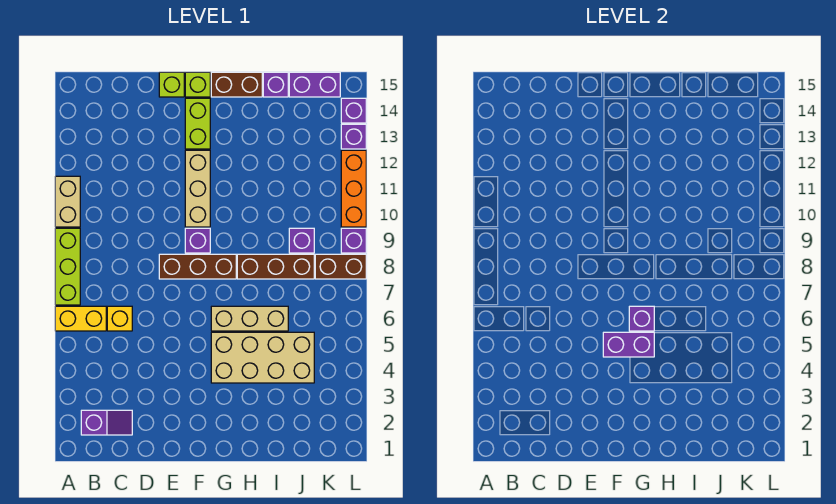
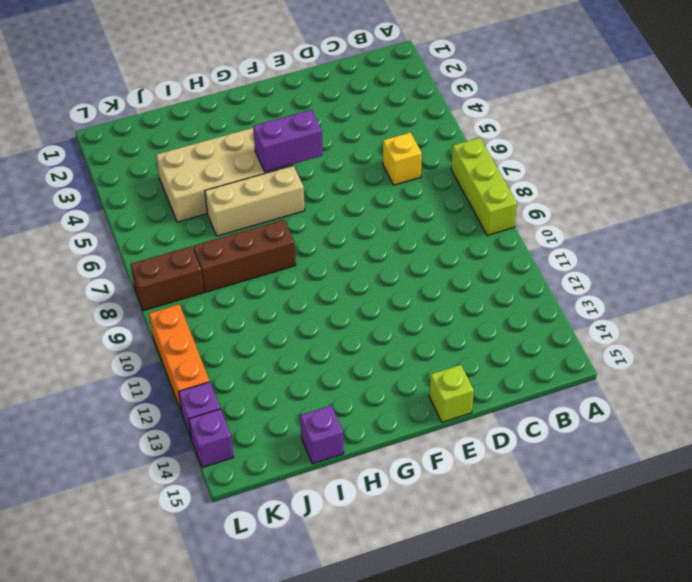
none -> yellow brick A6:B6 level 1
none -> tan brick A10:A11 level 1
none -> purple slope B2:C2 level 1 top B

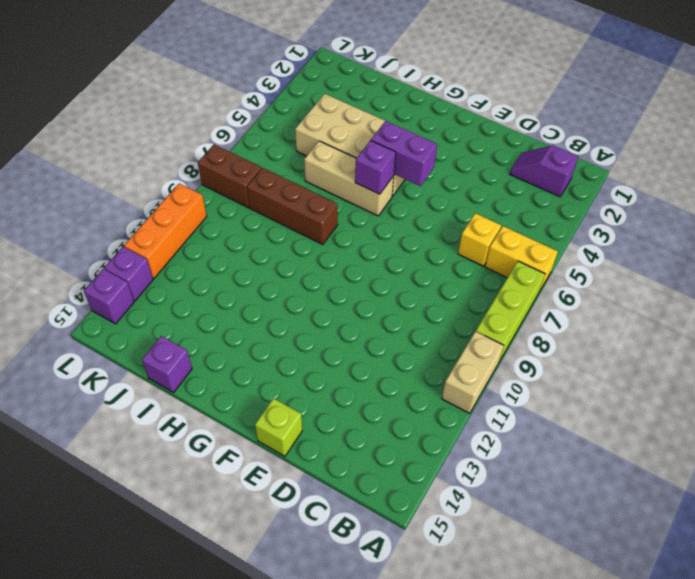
none -> brown brick E8:G8 level 1
none -> purple brick F9 level 1
none -> tan brick F10:F12 level 1

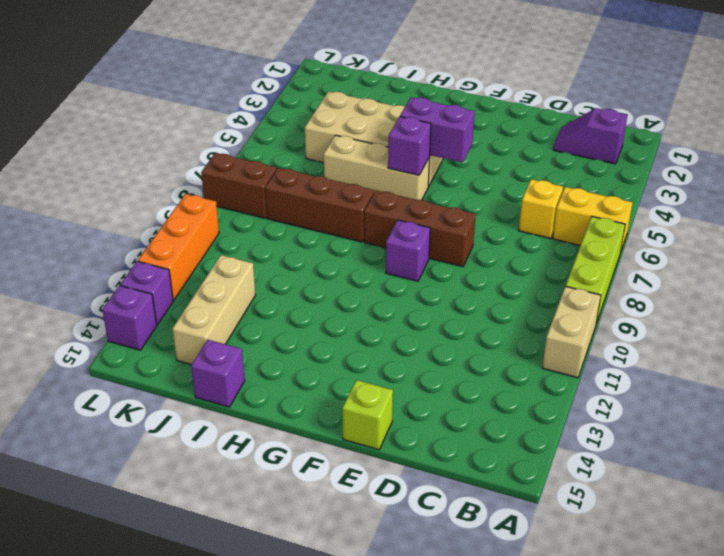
tan brick J12:J14 level 1 -> tan brick F10:F12 level 1
none -> lime brick F13:F14 level 1
none -> lime brick F15 level 1
none -> brown brick G15:H15 level 1

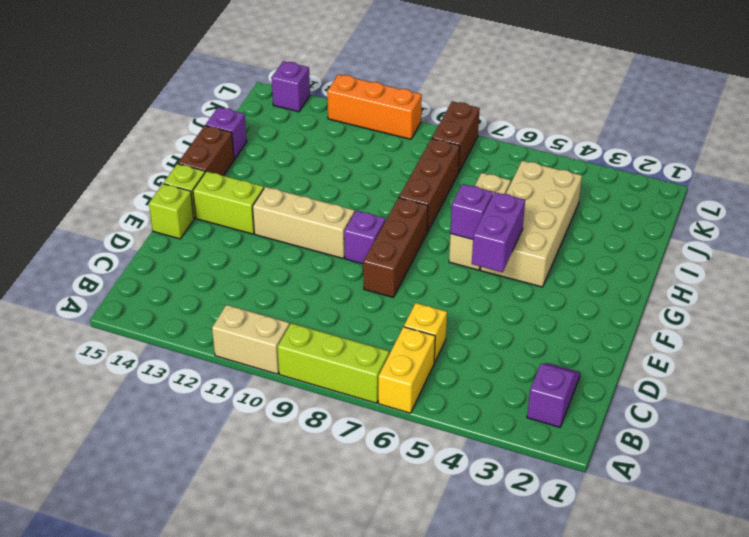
none -> purple brick J9 level 1
none -> purple brick J15:K15 level 1
none -> purple brick L9 level 1

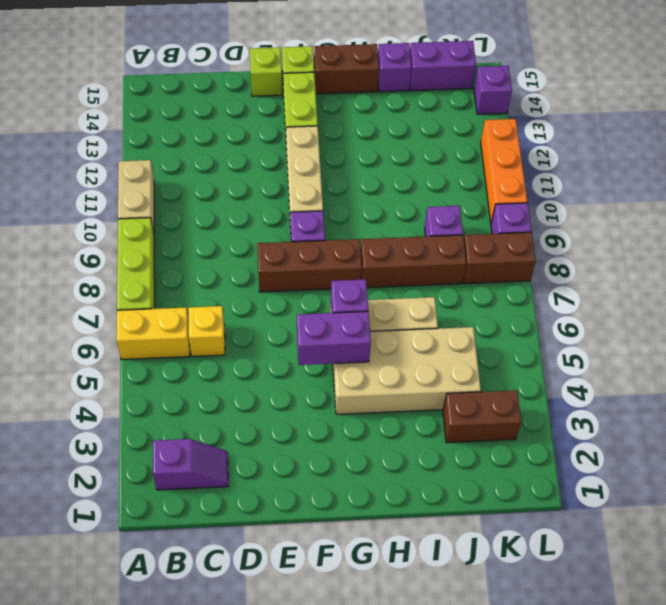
brown brick J3:K3 level 1 -> none
none -> purple brick L13 level 1

